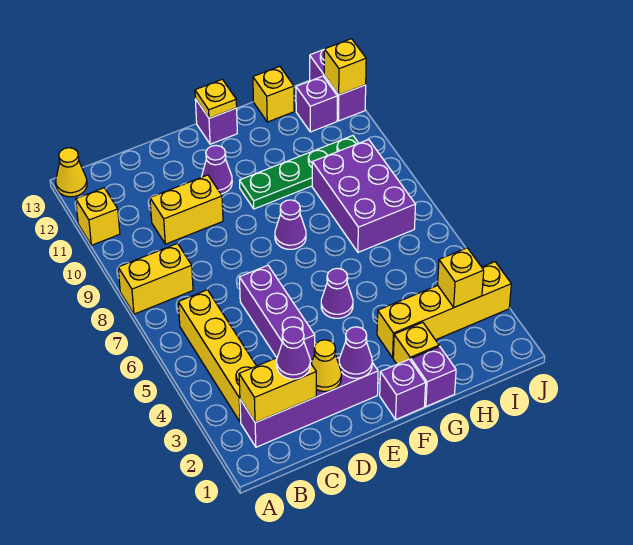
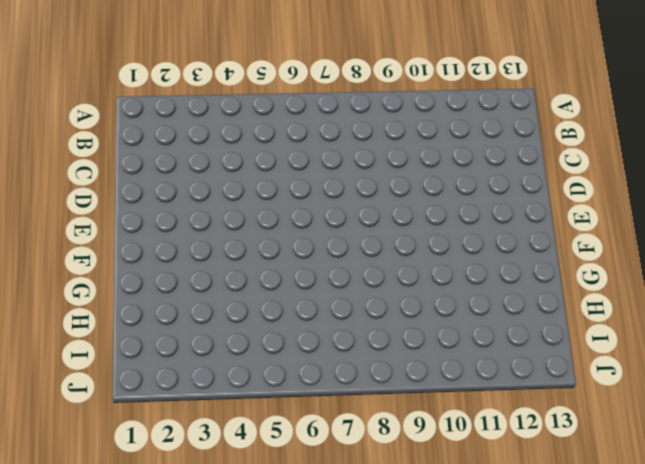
none -> yellow brick A8:B8 level 1
none -> yellow brick A11 level 1
none -> yellow cone A13 level 1

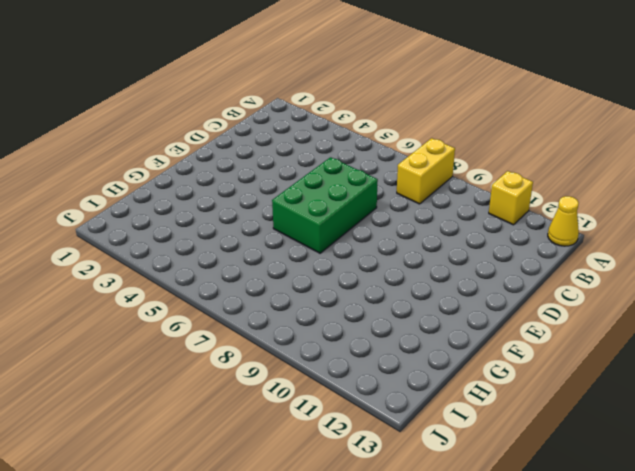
green brick D6:F7 level 1 -> purple brick D4:D6 level 1
none -> purple brick B2:E2 level 1
none -> yellow brick B3:B6 level 1
none -> yellow brick C10:D10 level 1

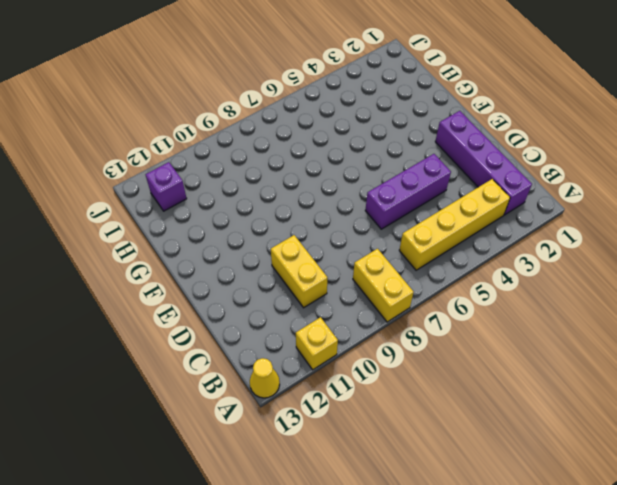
none -> purple cone E11 level 1
none -> purple brick F1 level 1
none -> purple cone F5 level 1

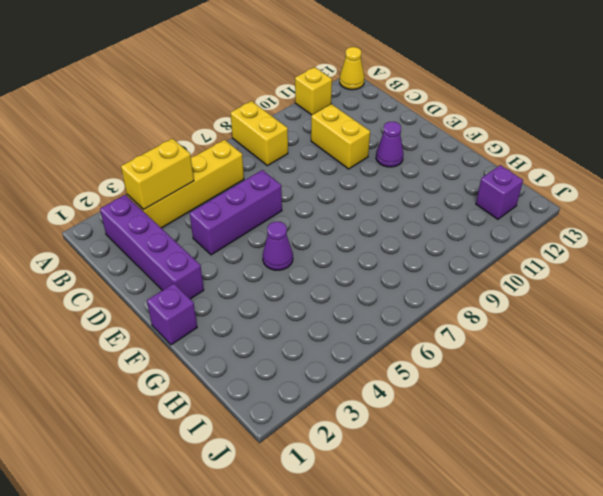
yellow brick B3:B4 level 2 -> yellow brick B2:C2 level 2
none -> purple cone F8 level 1
none -> green plate F10:I10 level 1
none -> purple brick F13 level 1

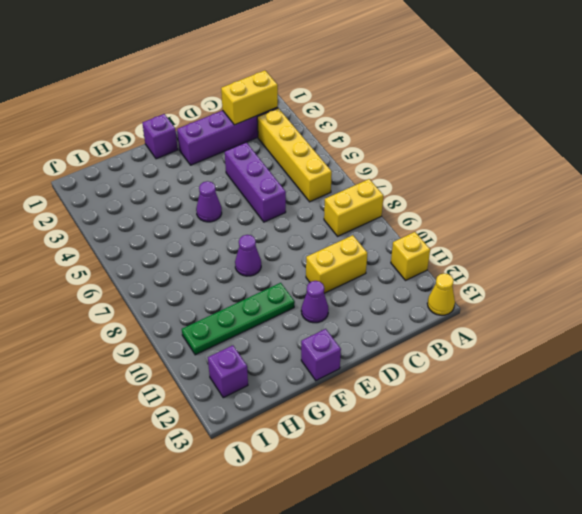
none -> purple brick G1 level 1
none -> yellow brick G2 level 1
none -> yellow brick G3:J3 level 1

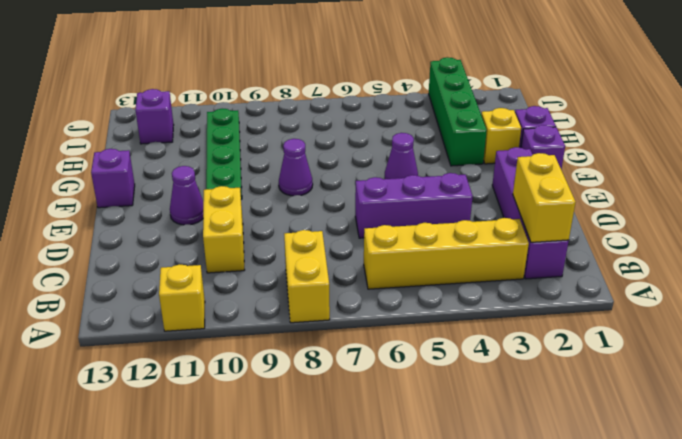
green brick G3:J3 level 1 -> yellow brick G3:J3 level 1
none -> yellow cone A13 level 1
none -> purple brick H7:I9 level 1
none -> yellow brick H13 level 1

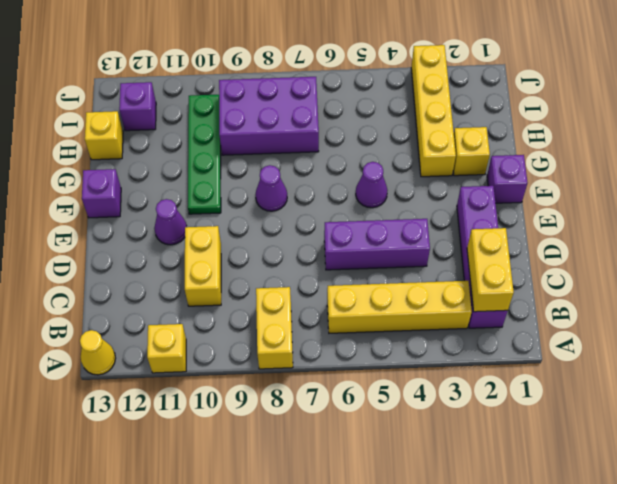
none -> purple brick G1 level 1
none -> purple brick J12:J13 level 1
none -> yellow cone D2 level 2

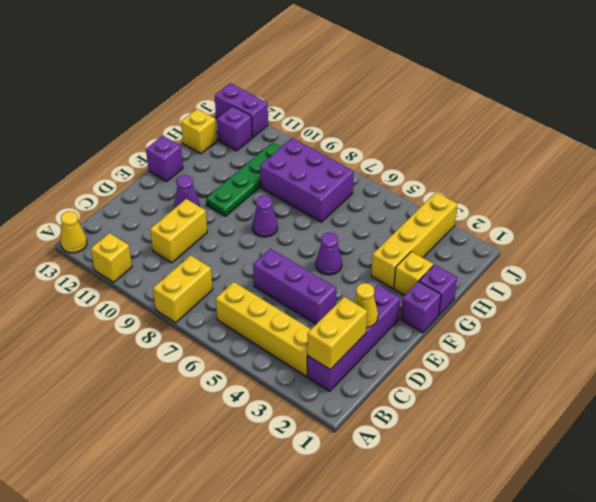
none -> purple cone E2 level 2
none -> yellow plate F13 level 2
none -> yellow brick I3 level 2

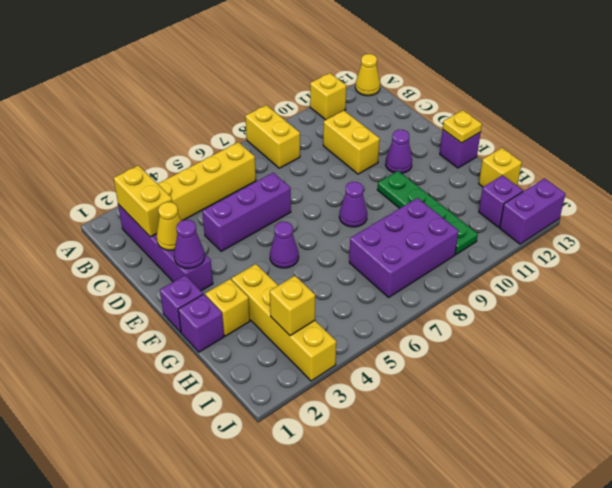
none -> yellow brick J12 level 2
none -> purple cone C2 level 3

